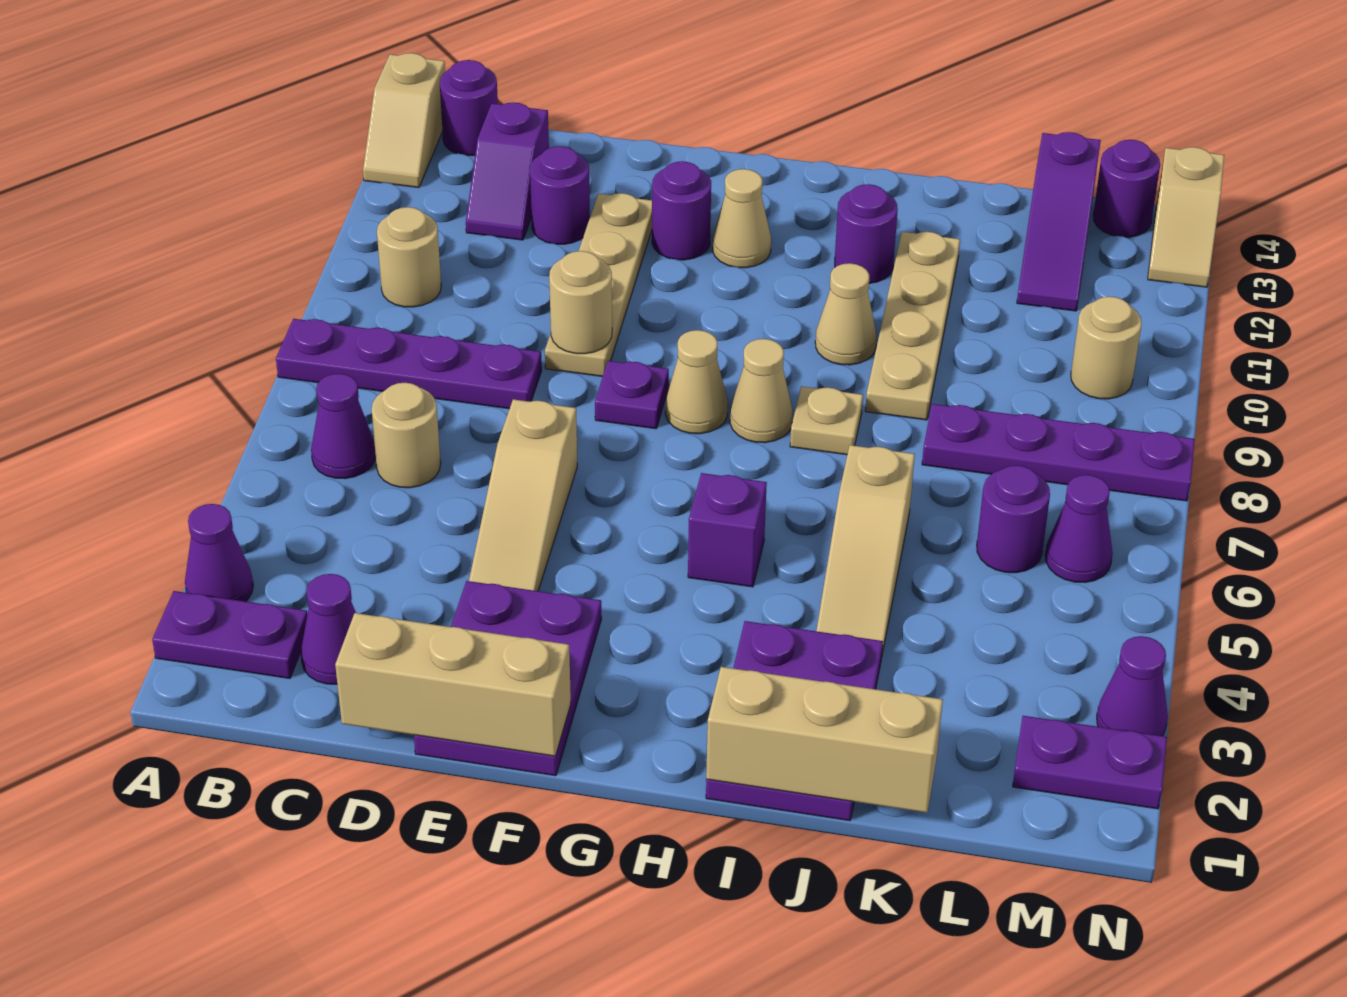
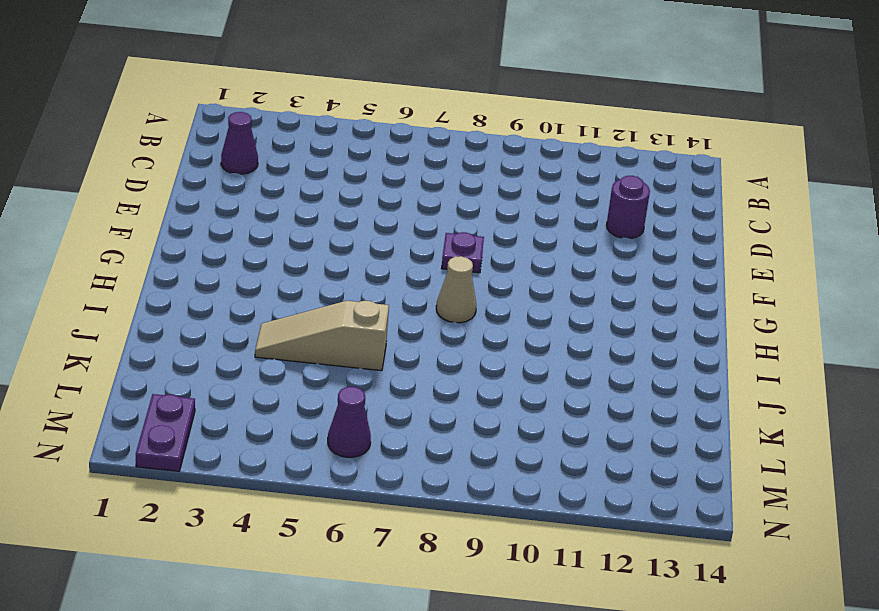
none -> purple plate A2:B2 level 1
none -> purple cone A3 level 1
none -> purple plate A8:D8 level 1
none -> tan slope A13:A14 level 1 top 14

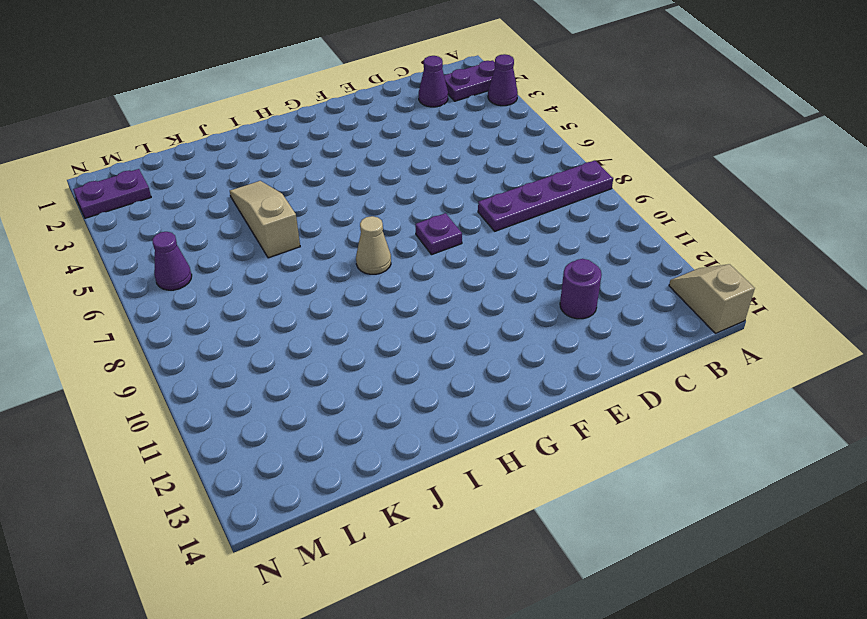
none -> purple cone B6 level 1
none -> tan round brick B10 level 1
none -> purple round brick B14 level 1
none -> tan round brick C6 level 1

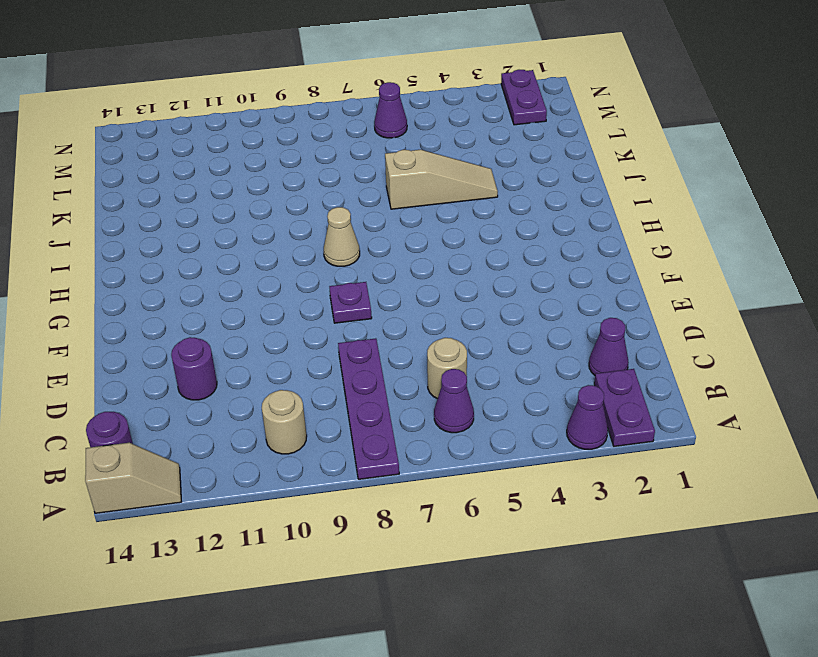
none -> purple slope C12:C13 level 1 top 13
none -> purple plate E1:F3 level 1
none -> tan slope E4:E6 level 1 top 6
none -> tan plate E9:E12 level 1

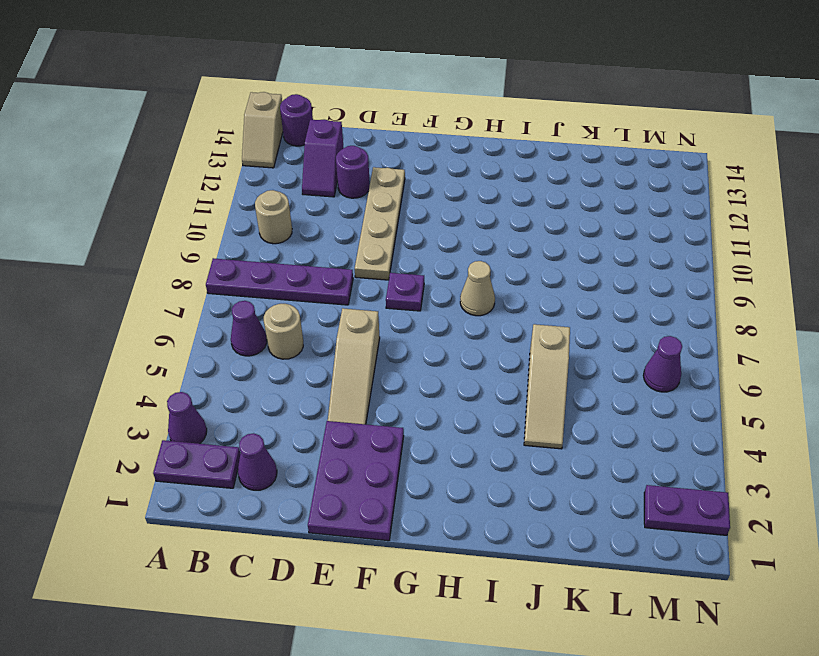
none -> purple round brick F12 level 1
none -> tan cone G8 level 1
none -> tan cone G12 level 1
none -> purple brick H5 level 1

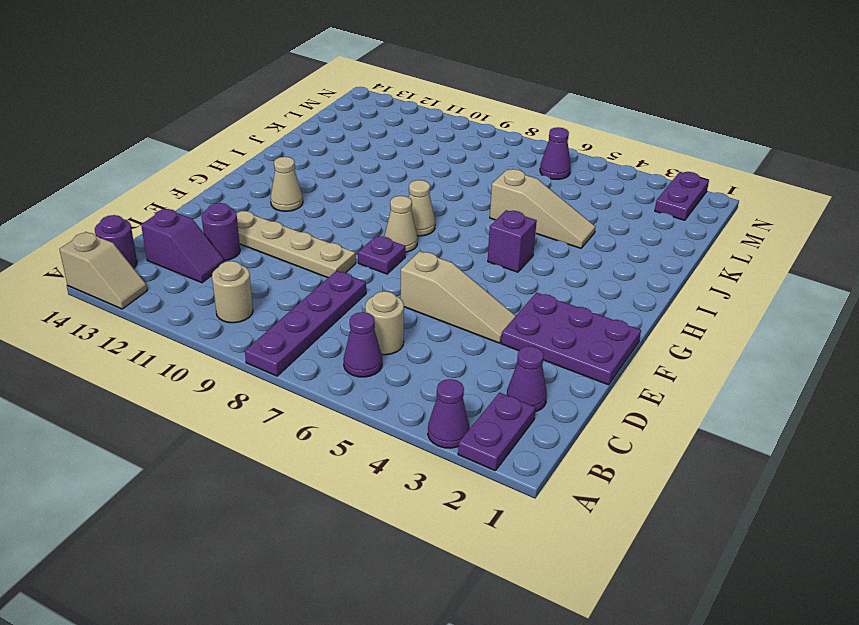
none -> purple round brick F12 level 1
none -> purple plate I1:J3 level 1
none -> tan plate I8 level 1
none -> tan cone I10 level 1

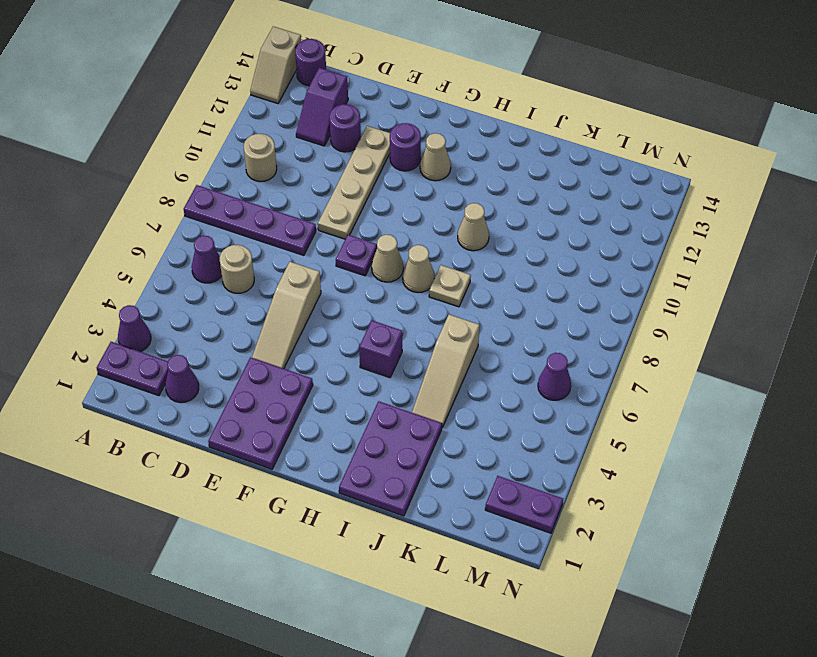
none -> purple round brick I12 level 1
none -> tan plate J9:J12 level 1
none -> purple plate K8:N8 level 1
none -> purple round brick L6 level 1

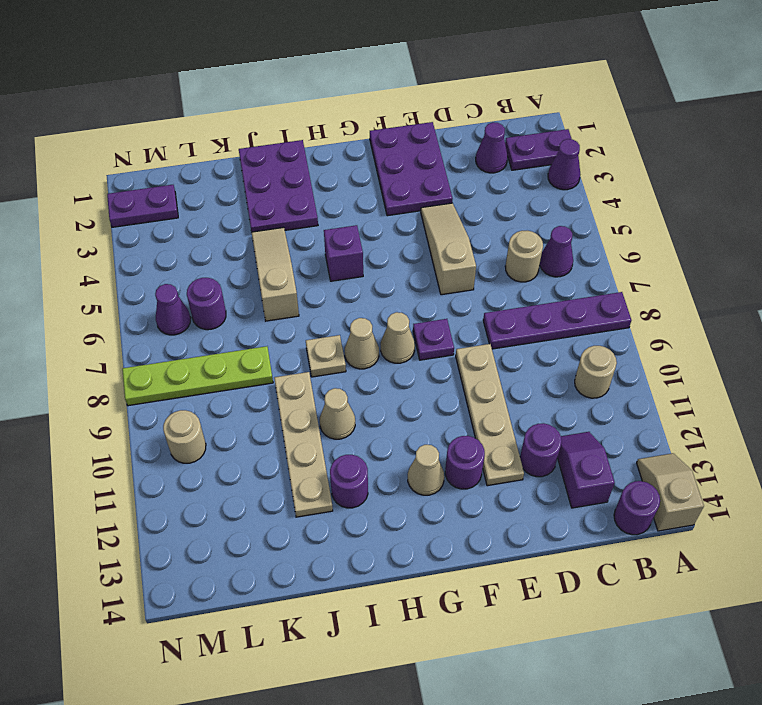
lime plate K8:N8 level 1 -> purple plate K8:N8 level 1
none -> purple slope L12:L14 level 1 top 14
none -> purple round brick M14 level 1
none -> purple cone N3 level 1
none -> tan slope N13:N14 level 1 top 14

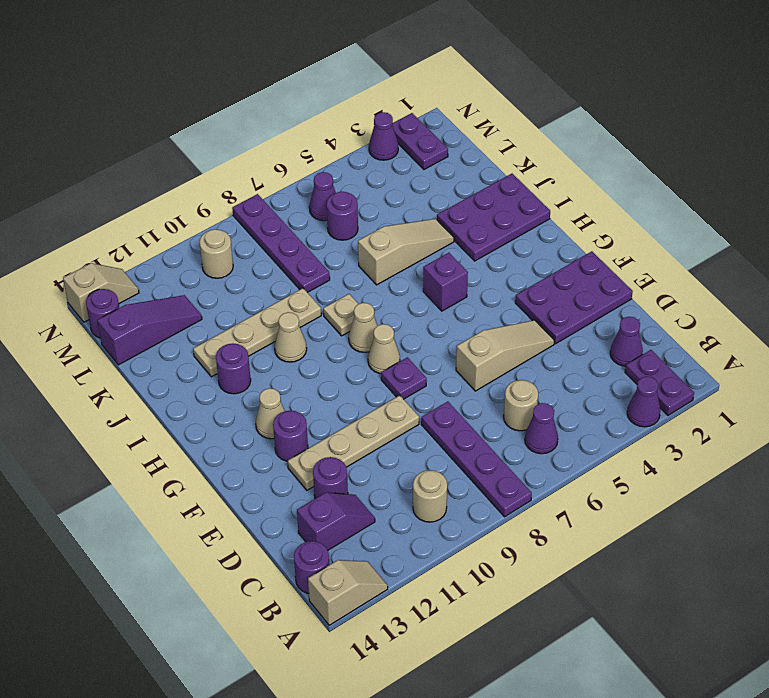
none -> tan brick D1:F1 level 2
none -> tan round brick E9 level 2
none -> tan brick I1:K1 level 2

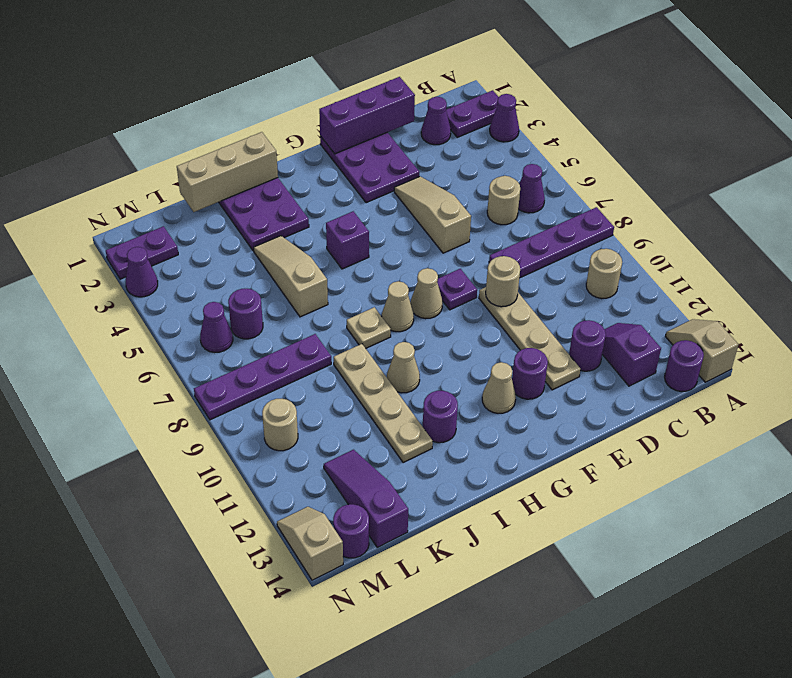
purple brick D1:F1 level 2 -> tan brick D1:F1 level 2

